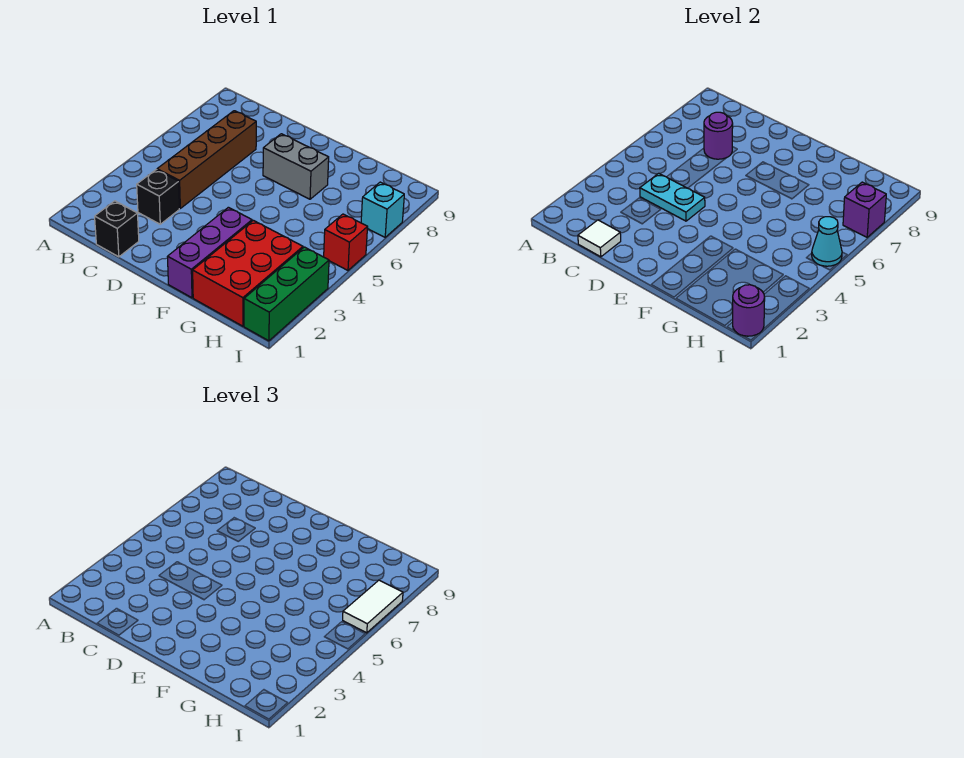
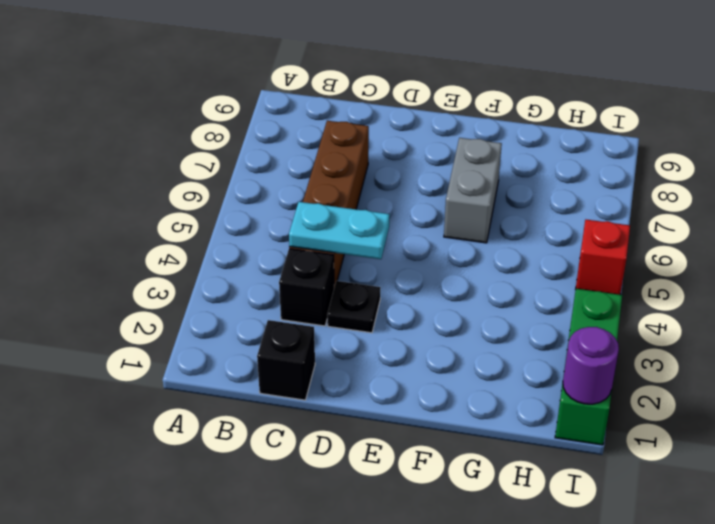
black plate D3 level 1 -> none
grey brick F6:F7 level 1 -> grey brick E7:F7 level 1
none -> purple brick F1:F3 level 1
none -> red brick G1:H3 level 1
none -> cyan brick I7 level 1

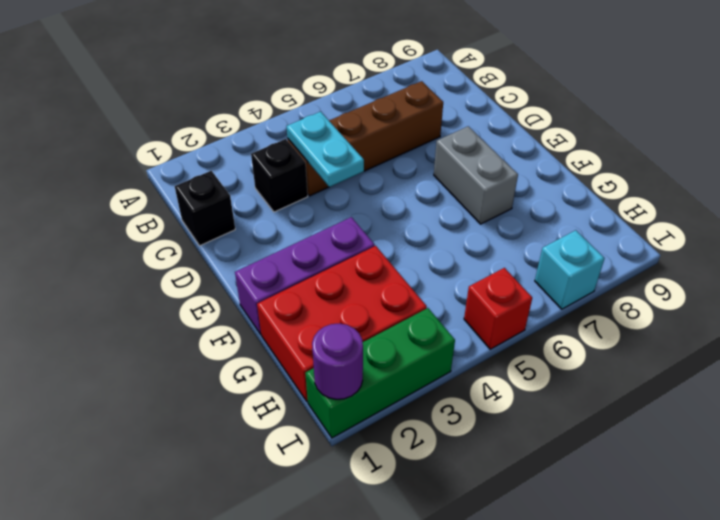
none -> white tile C1 level 2
none -> purple round brick C7 level 2
none -> cyan cone I5 level 2

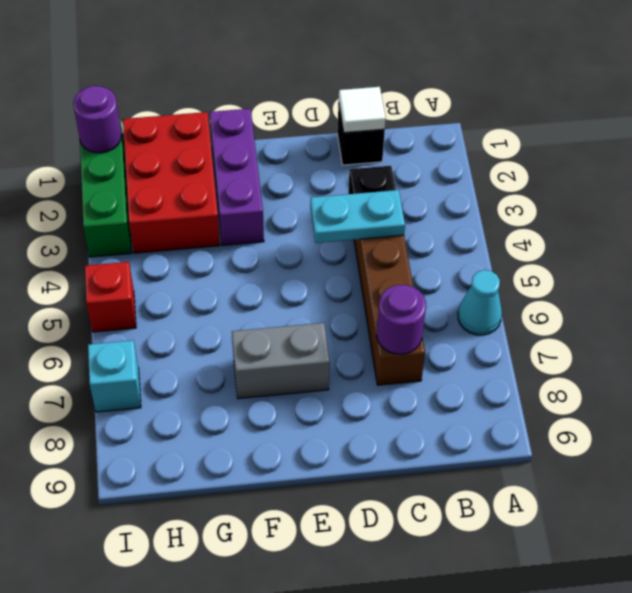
cyan cone A6 level 1 -> cyan cone I5 level 2
none -> purple brick I7 level 2
none -> white tile I6:I7 level 3

